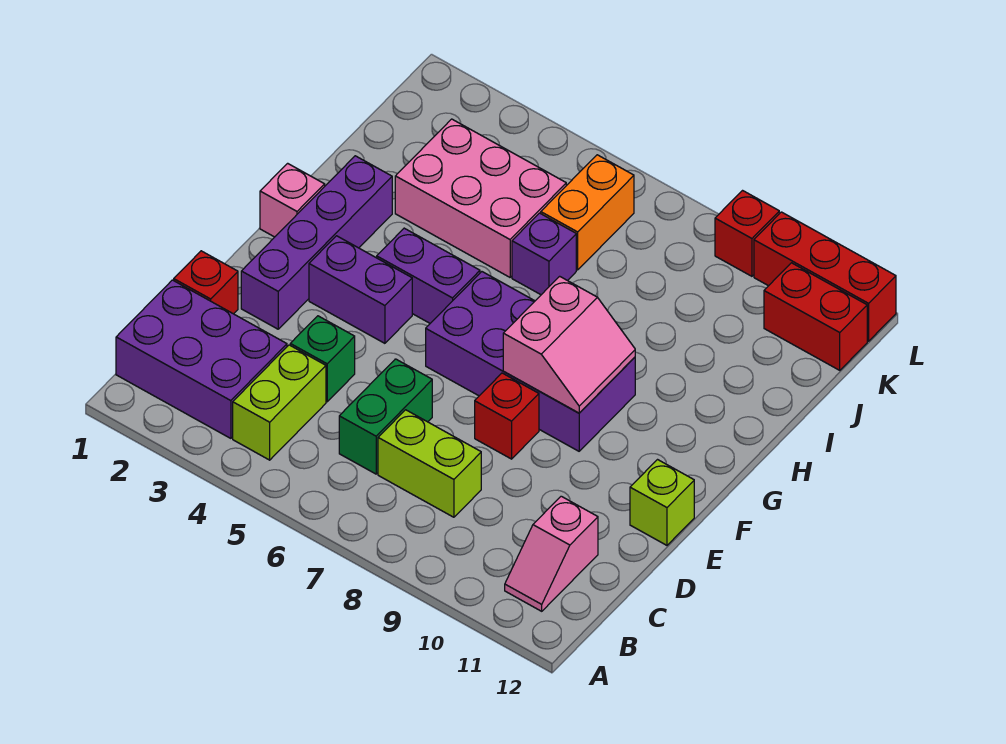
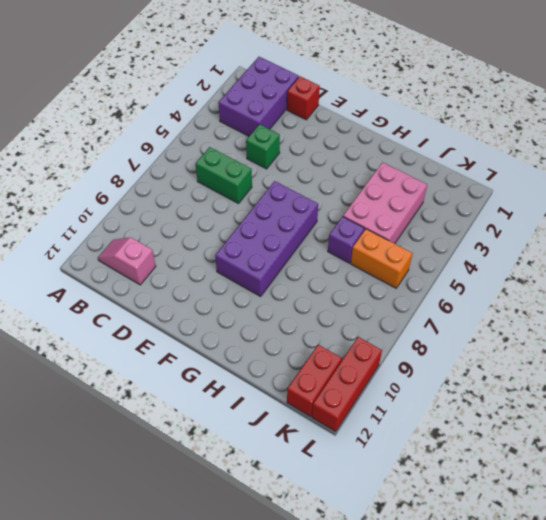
none -> lime brick B4:C4 level 1
none -> lime brick C7:C8 level 1
none -> purple brick E2:H2 level 1

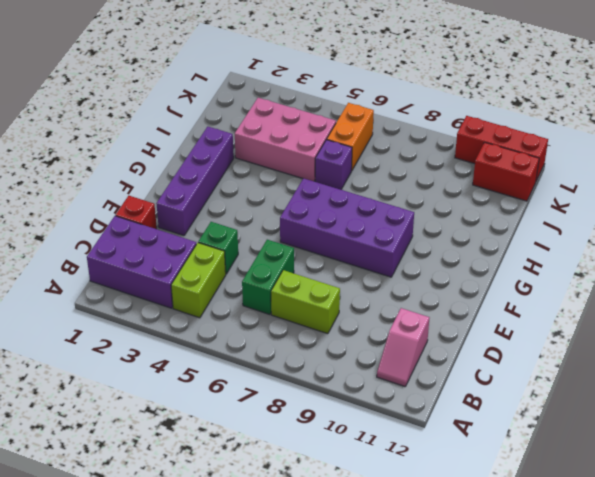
none -> red brick E8 level 1
none -> lime brick E12 level 1
none -> purple brick F3:F4 level 1

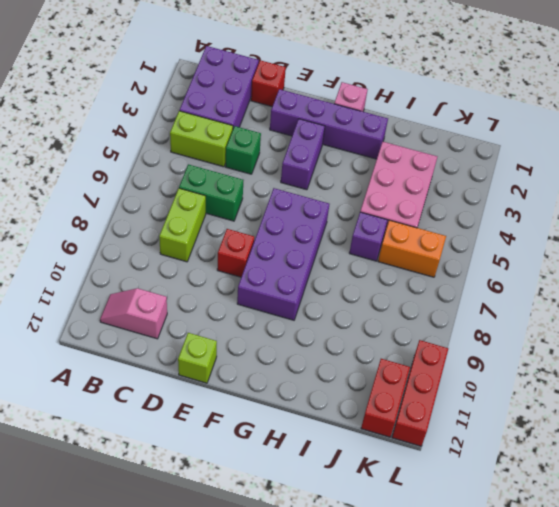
none -> purple brick G4:G5 level 1
none -> red brick L9 level 1
none -> pink slope F8:G9 level 2 top 8

